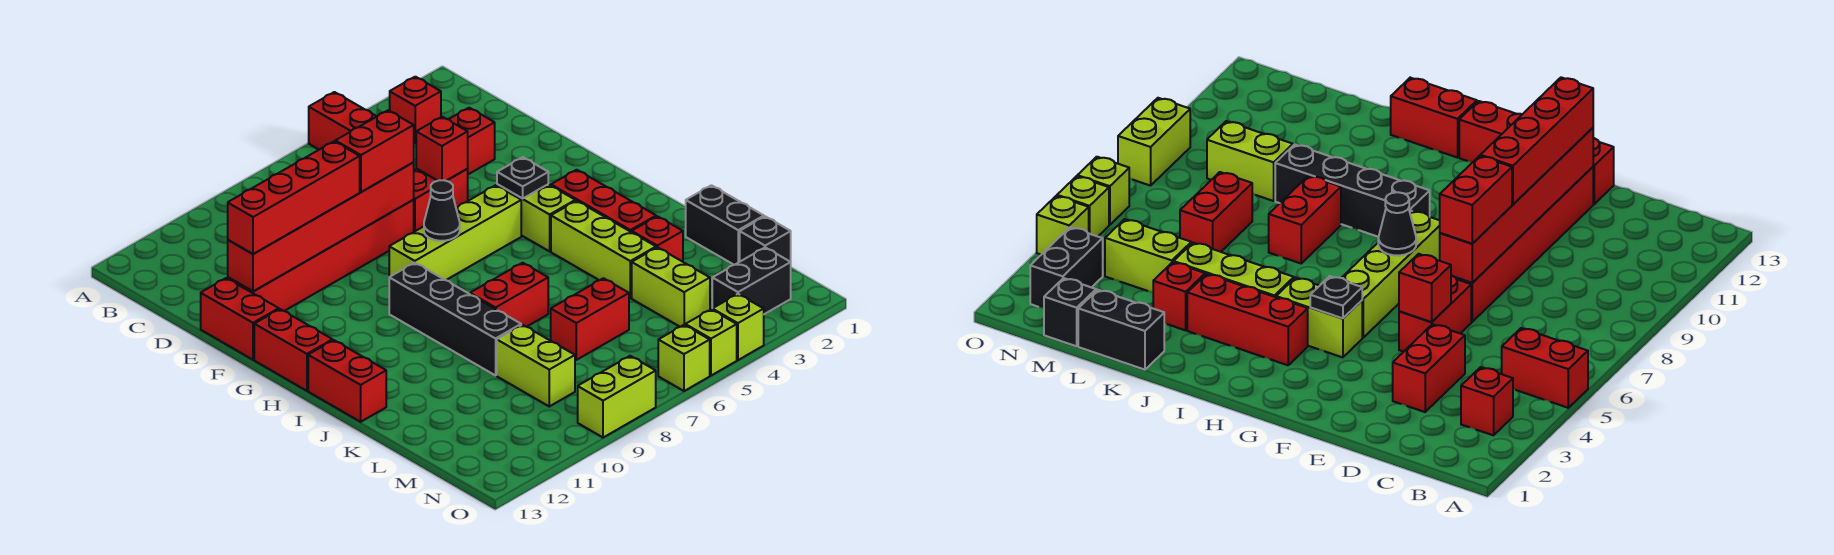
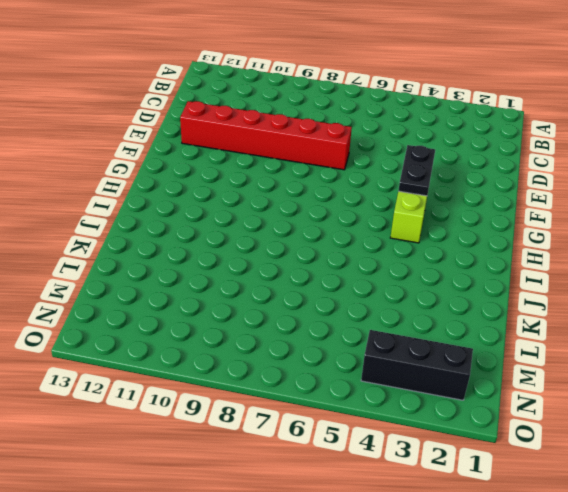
black plate F4:G4 level 2 -> black plate G4 level 2
black brick N2:N4 level 1 -> black brick N2:N3 level 1
none -> red brick A5:B5 level 1
none -> red brick B3 level 1
none -> red brick D3:D4 level 1
none -> red brick E5:E6 level 1

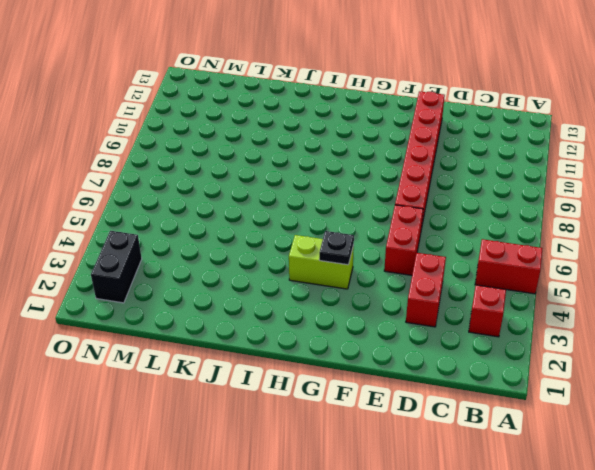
none -> red brick E13:F13 level 1
none -> lime brick G5:G8 level 1
none -> red brick G13:H13 level 1
none -> red brick H3:J3 level 1

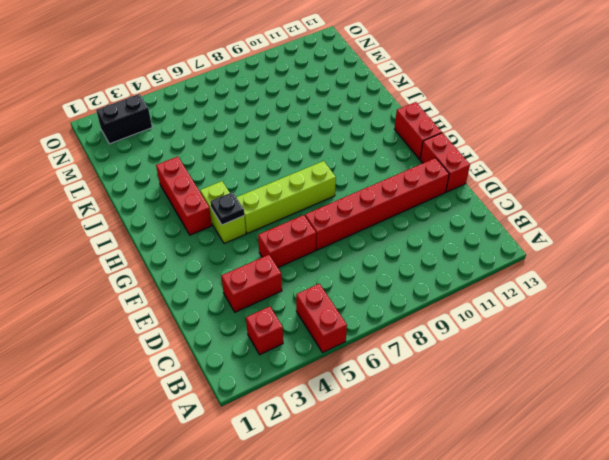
none -> black brick H9:K9 level 1
none -> lime brick I4:K4 level 1
none -> red brick I13:J13 level 1
none -> red brick J7:J8 level 1

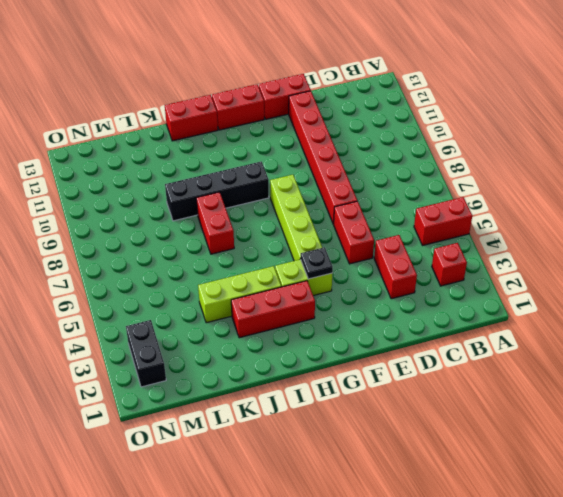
none -> black brick K1:L1 level 1
none -> red brick K3 level 1
none -> lime brick L4:M4 level 1
none -> red brick L6:L7 level 1

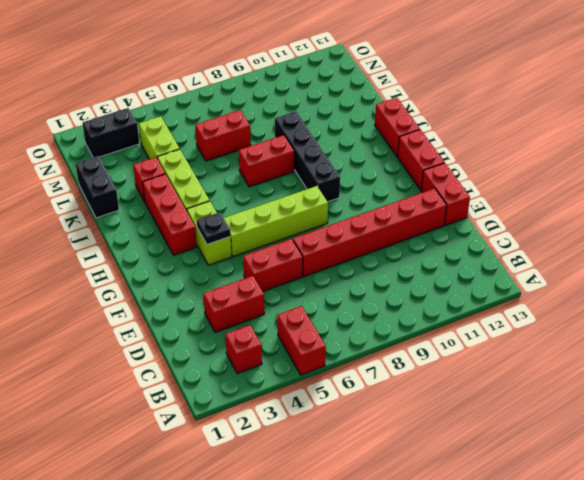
none -> lime brick L9:M9 level 1
none -> black brick M1 level 1
none -> lime brick O4 level 1
none -> lime brick O5 level 1

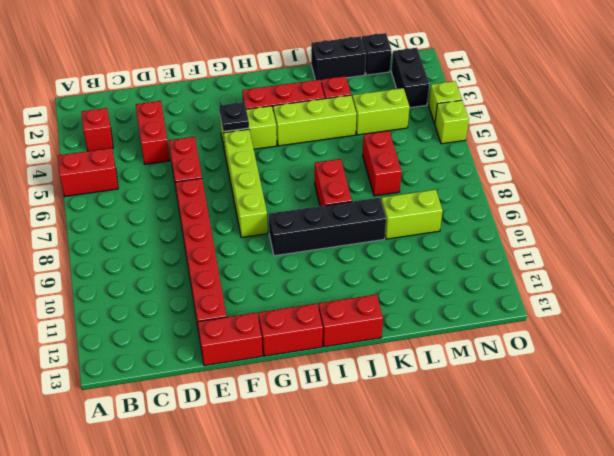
none -> lime brick O6 level 1
none -> lime brick O8:O9 level 1
none -> red brick E5 level 2
none -> red brick E7:E12 level 2

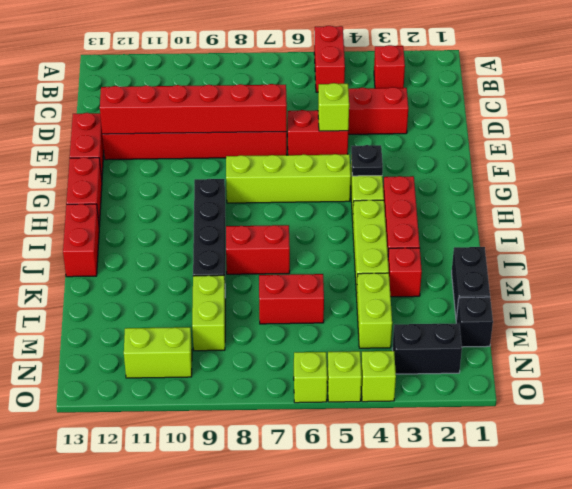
lime brick E5 level 2 -> red brick E5 level 2
lime brick N10:N11 level 1 -> lime brick O8:O9 level 1
none -> black cone G7 level 2
none -> red brick E7:E8 level 3
none -> red brick E9:E12 level 3

